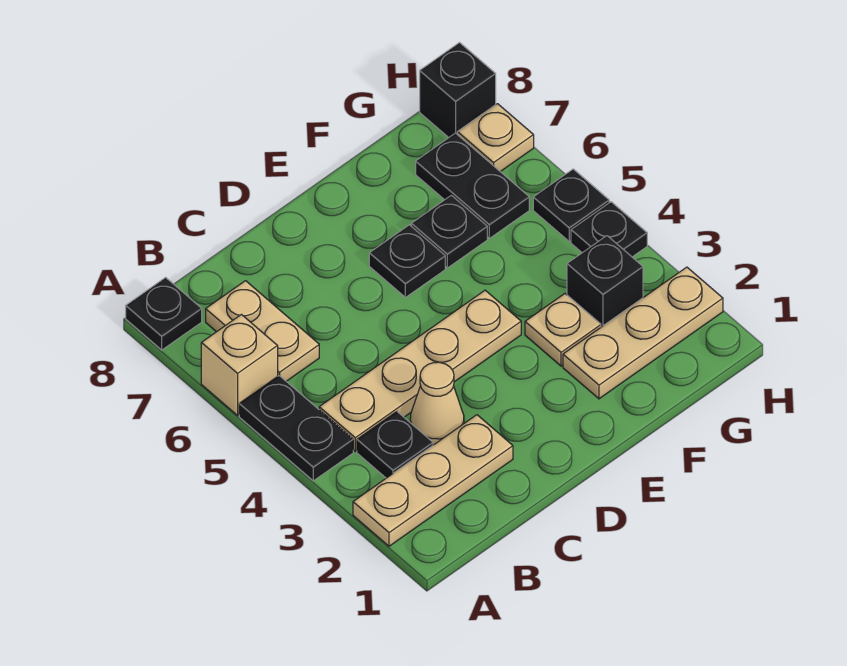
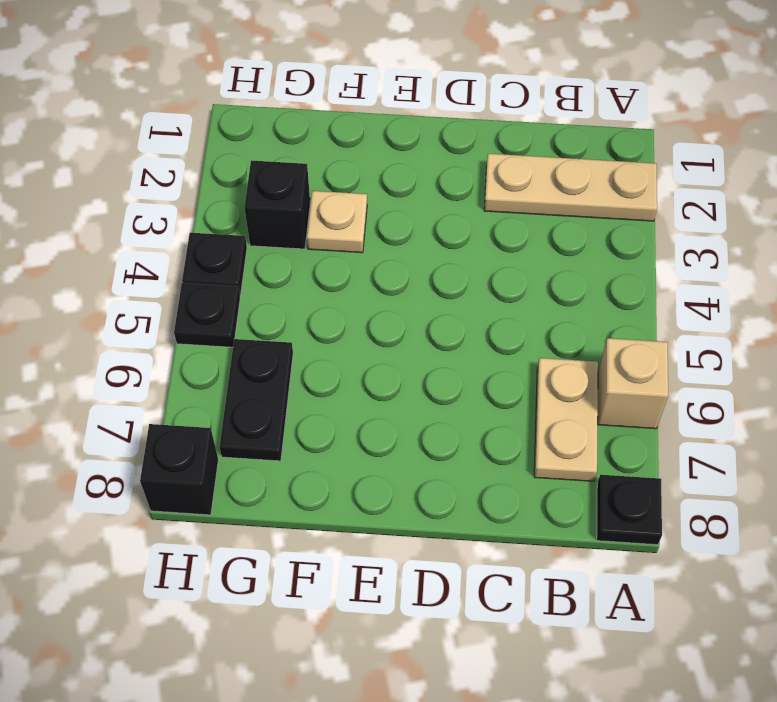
none -> black plate A4:A5 level 1
none -> black plate B3 level 1
none -> tan plate B4:E4 level 1

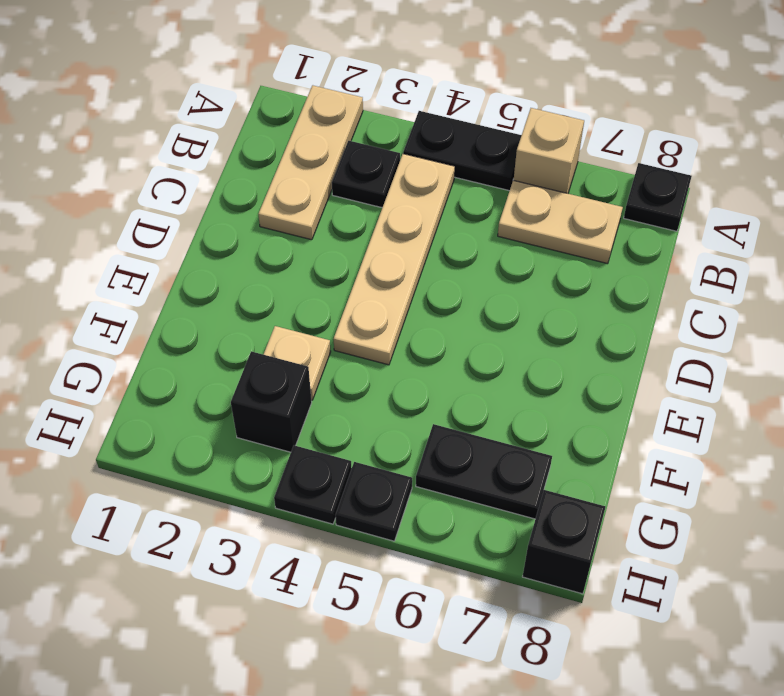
none -> tan cone C3 level 1
none -> black plate E6 level 1
none -> tan plate F2:H2 level 1

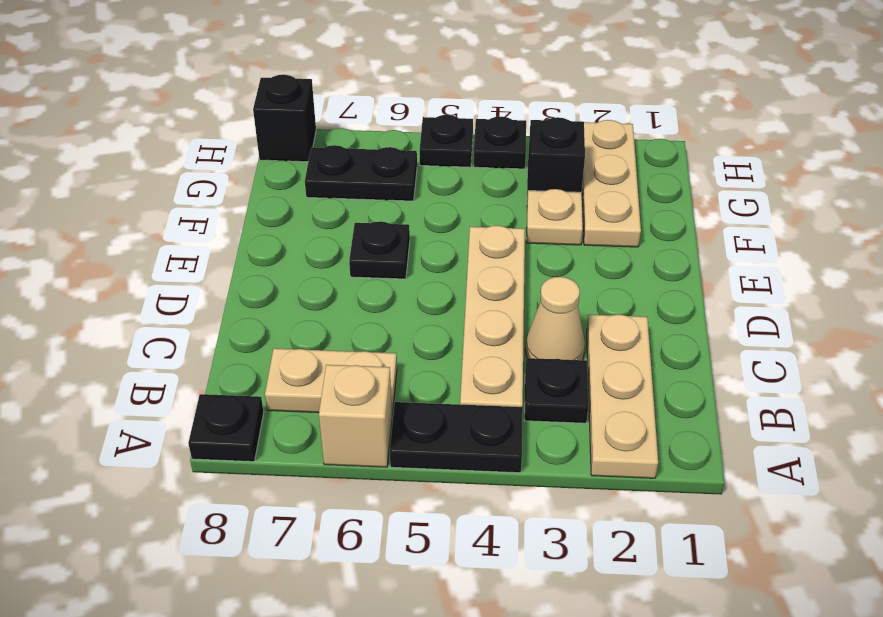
none -> black plate F6 level 1
none -> tan plate H7 level 1

